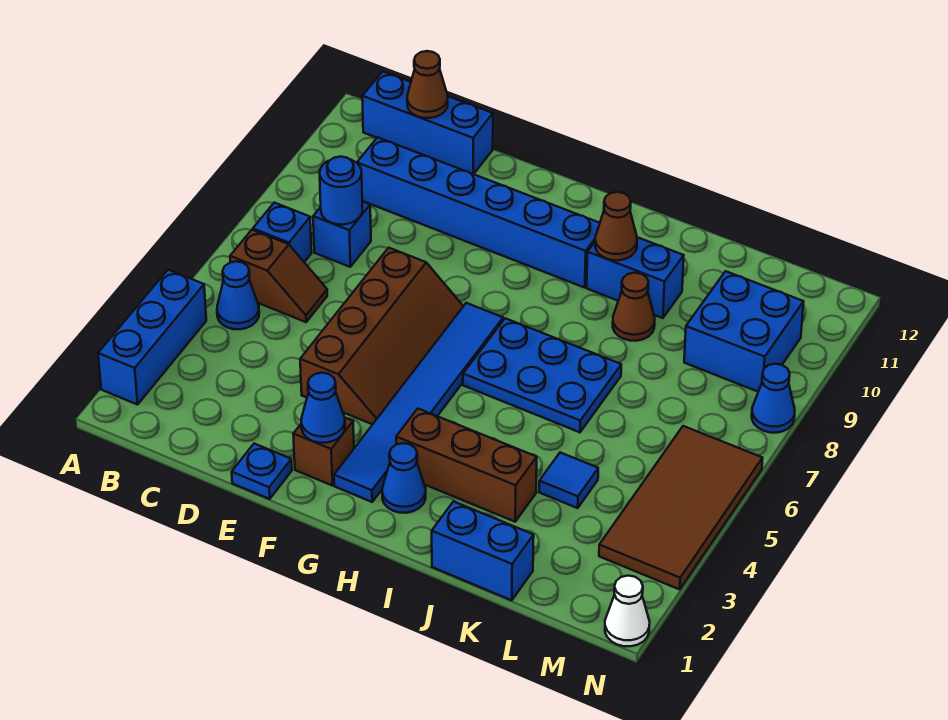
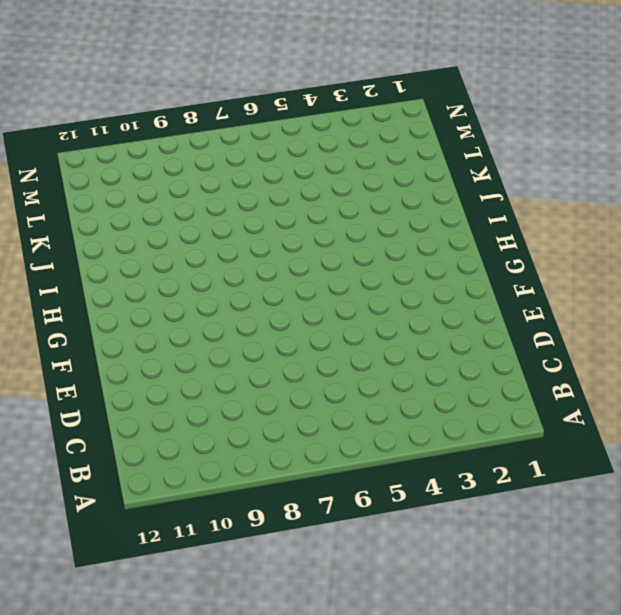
none -> blue brick A2:A4 level 1
none -> blue cone B5 level 1
none -> brown slope B6:C6 level 1 top B

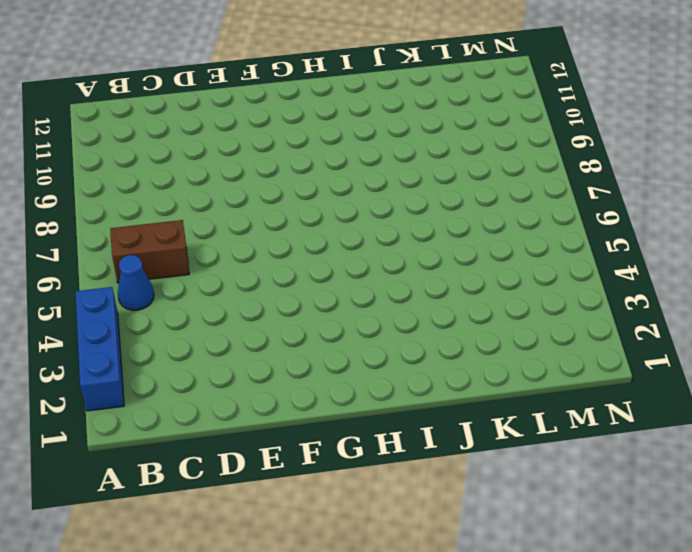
brown brick B6:C6 level 1 -> brown slope B6:C6 level 1 top B
none -> blue brick B7 level 1
none -> blue brick B12:D12 level 1
none -> blue brick C8 level 1

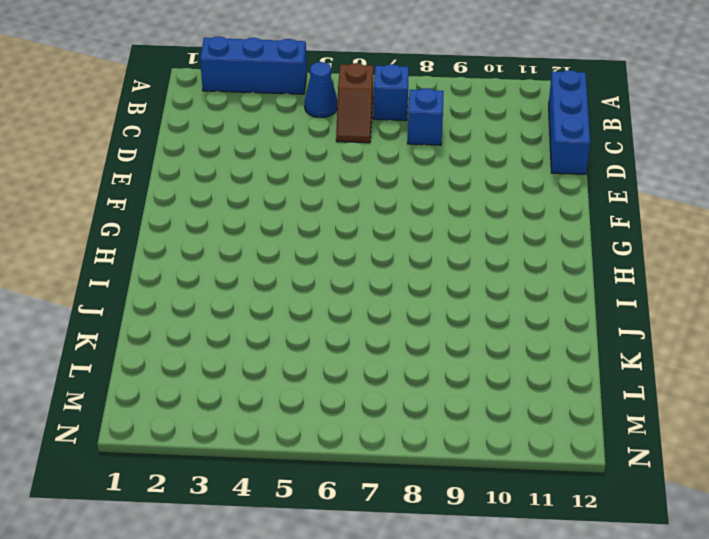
none -> blue brick C10:H10 level 1
none -> blue plate E1 level 1
none -> brown slope E4:F7 level 1 top E

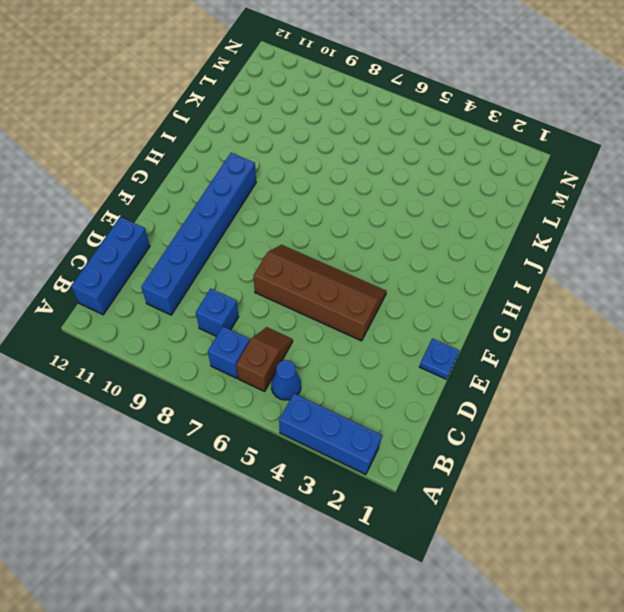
none -> brown brick F2 level 1
none -> blue tile G2:G7 level 1
none -> blue cone H2 level 1

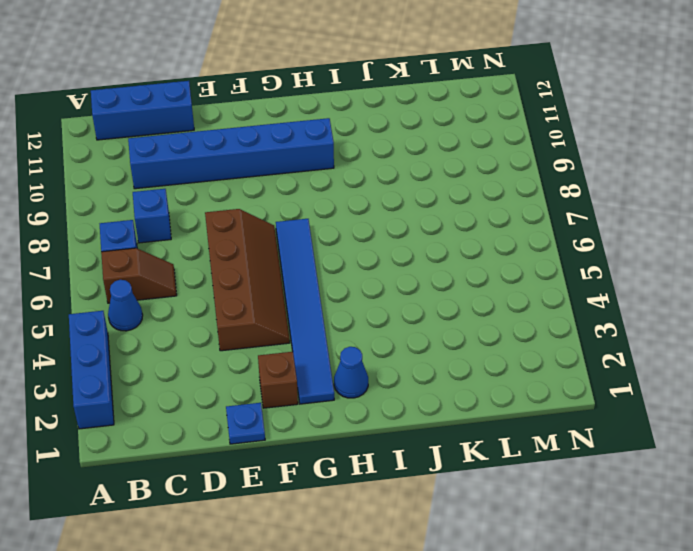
none -> brown brick H3:J3 level 1
none -> blue plate H6:J7 level 1
none -> blue brick I10:J10 level 1

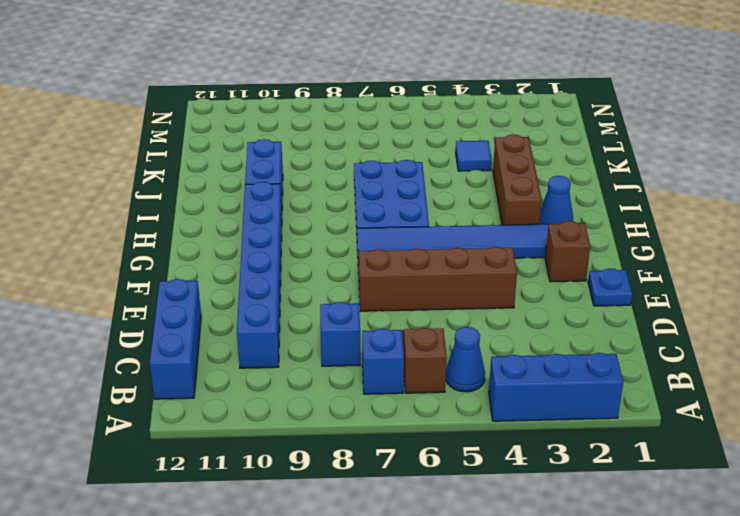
none -> blue brick J1:K1 level 1
none -> brown cone J9 level 1
none -> blue brick L9:M10 level 1

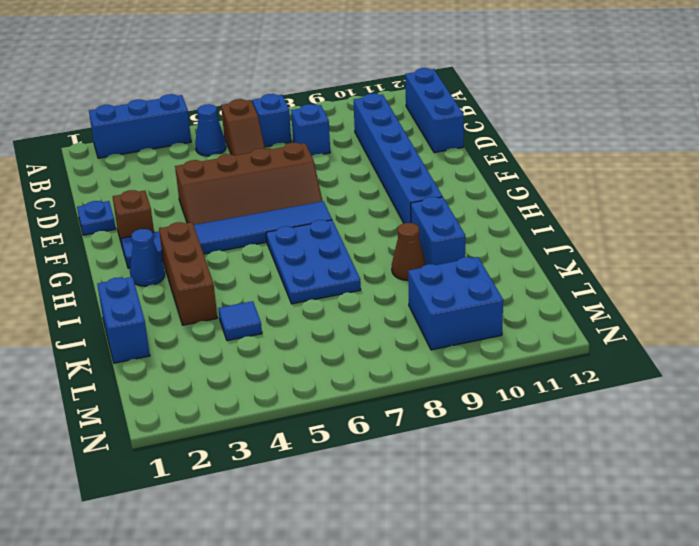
none -> brown tile M3:N6 level 1
none -> white cone N1 level 1
none -> blue cone N8 level 1

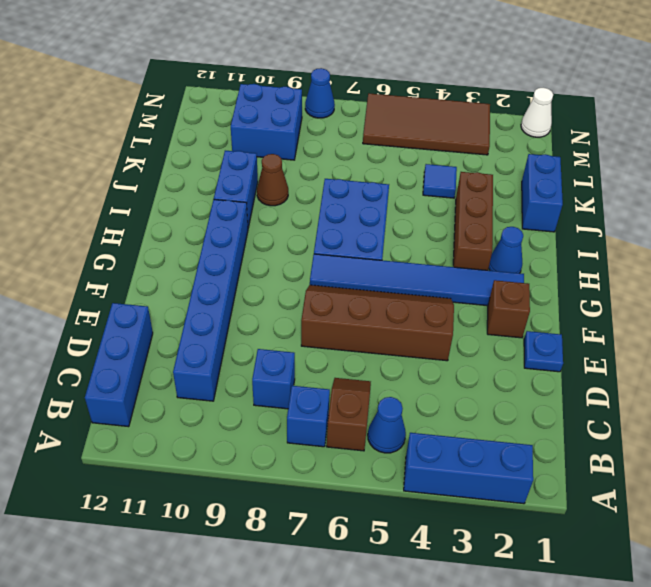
none -> blue round brick C8 level 2
none -> brown cone C12 level 2
none -> blue cone F2 level 2

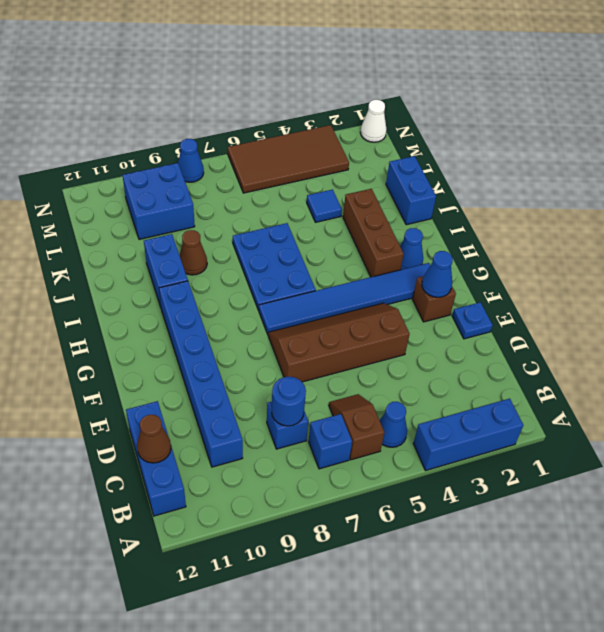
none -> brown cone I10 level 2

